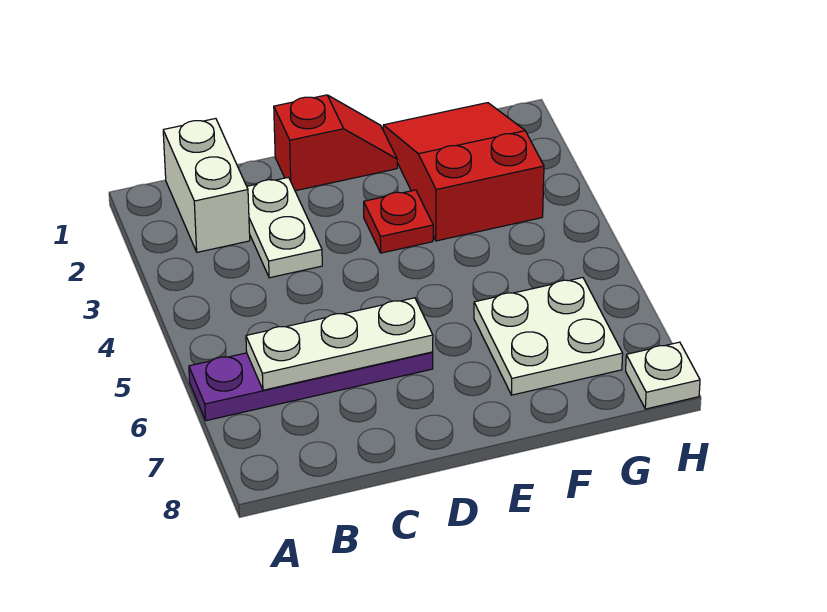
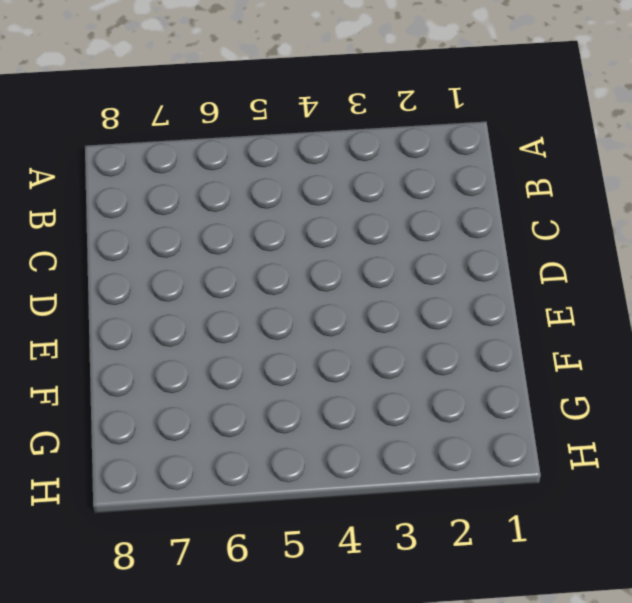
none -> purple plate A6:D6 level 1
none -> white brick B1:B2 level 1

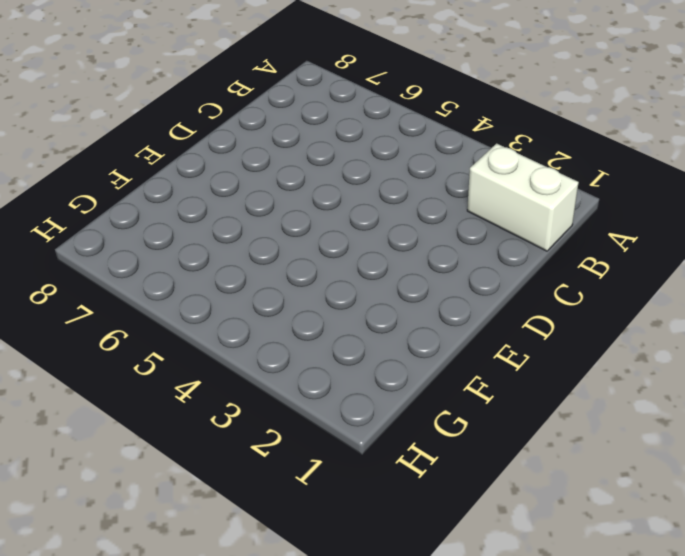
none -> purple plate A6:D6 level 1
none -> white plate C2:C3 level 1

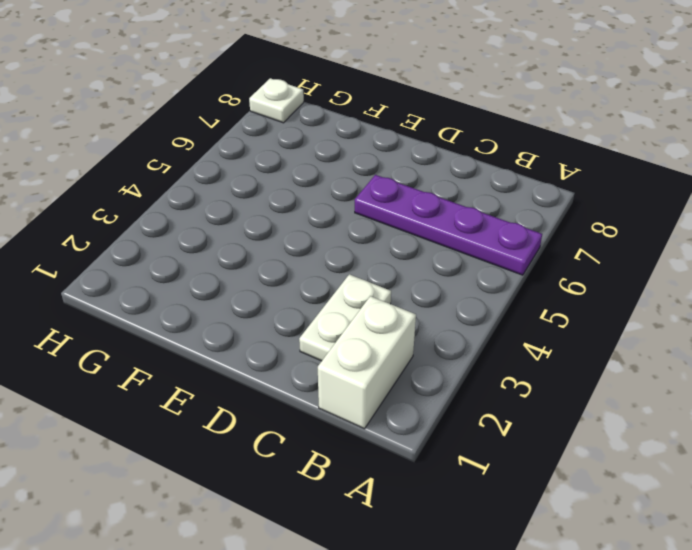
none -> red slope D1:E1 level 1 top D
none -> red plate E3 level 1

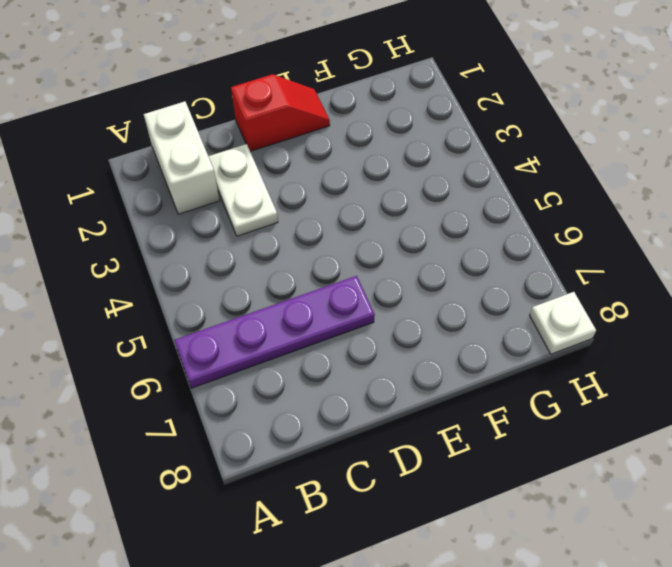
none -> red plate E3 level 1
none -> red slope F1:G3 level 1 top 3

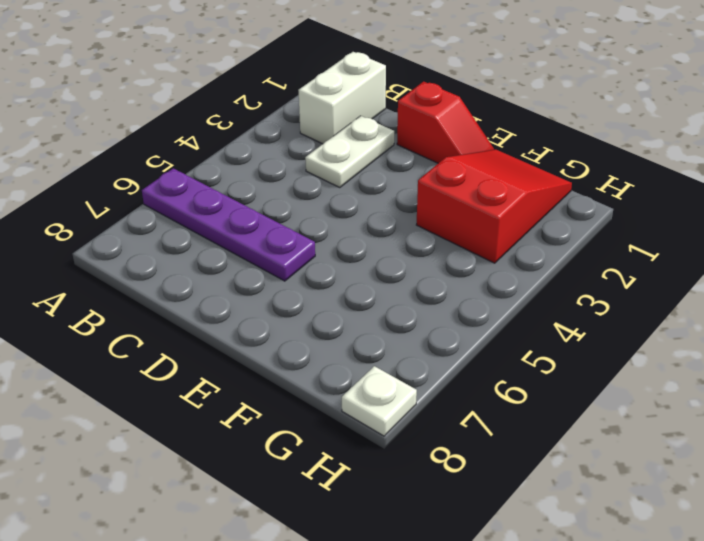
none -> red plate E3 level 1
none -> white plate F6:G7 level 1

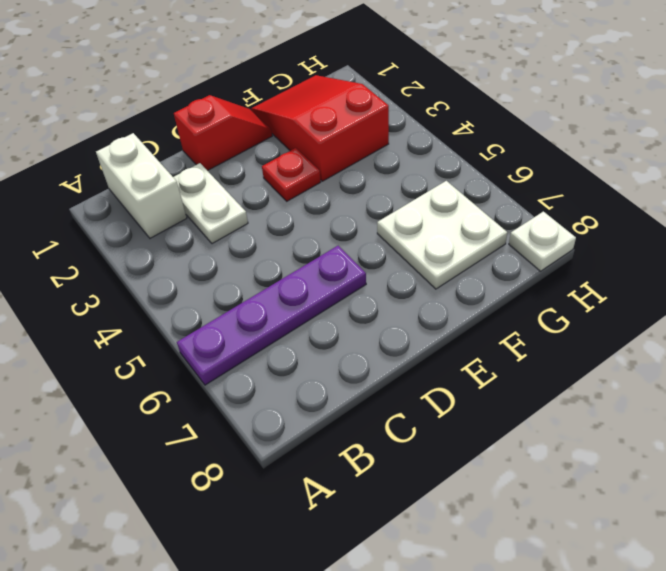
none -> white plate B6:D6 level 2

